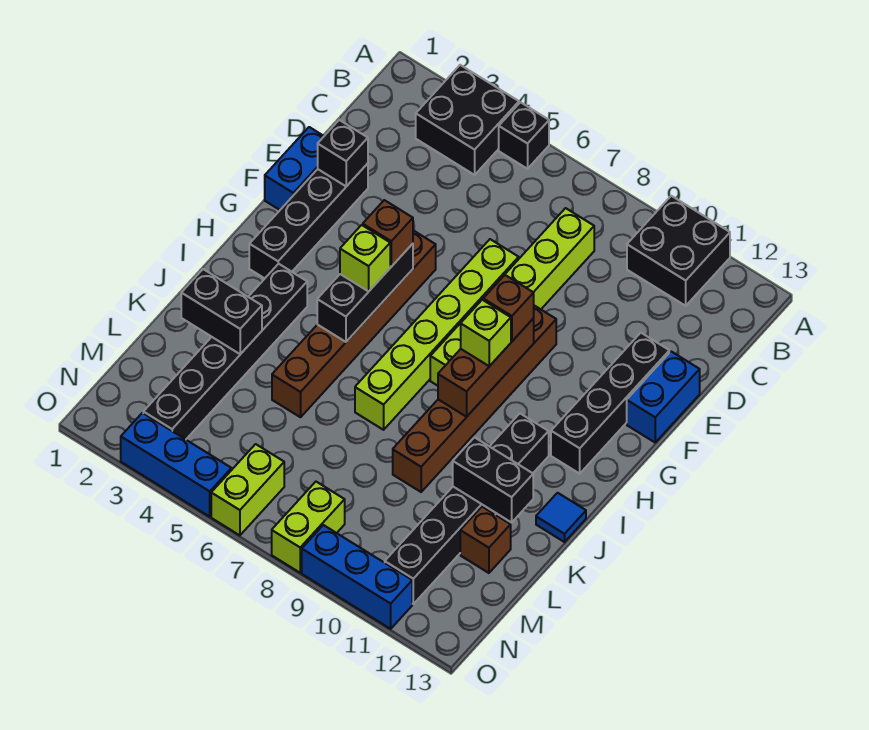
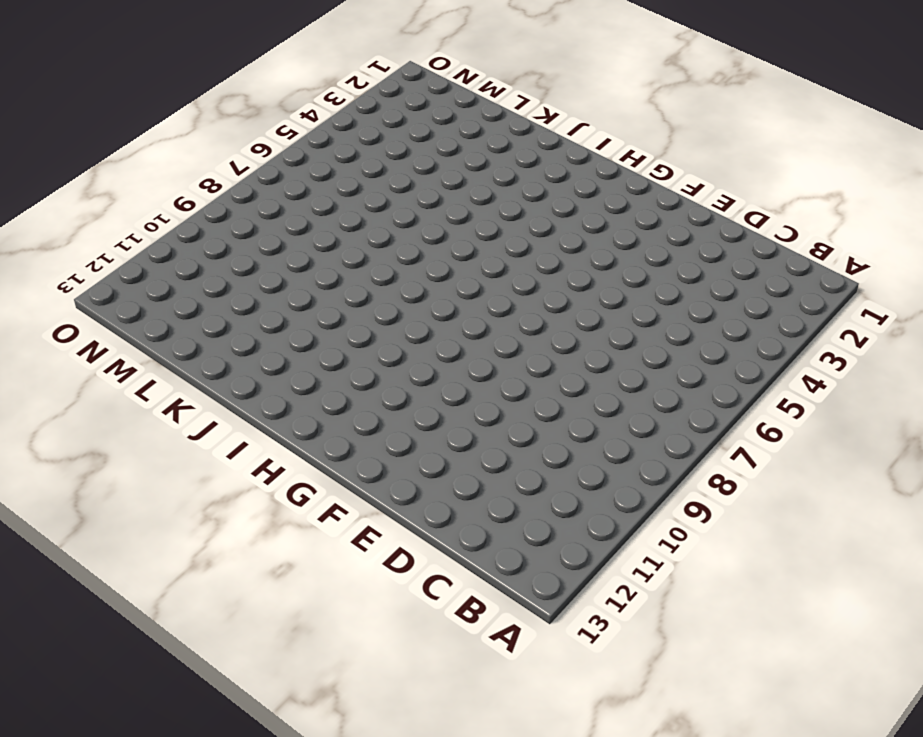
none -> black brick A3:B4 level 1
none -> black brick A5 level 1
none -> black brick A10:B11 level 1

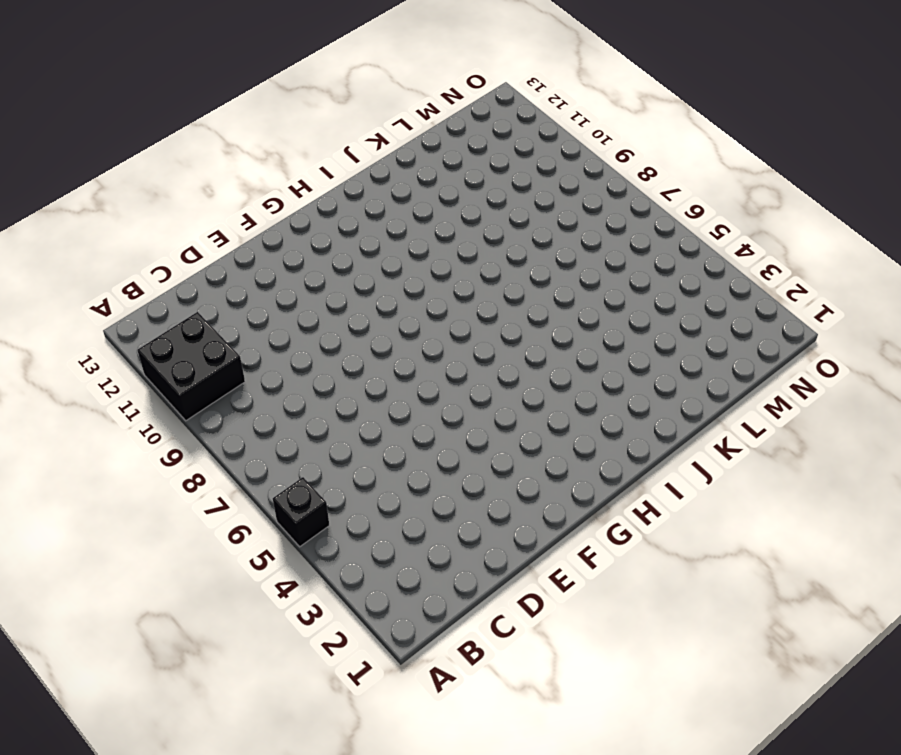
none -> black brick A3:B4 level 1
none -> lime brick C8:H8 level 1
none -> blue brick E1:F1 level 1

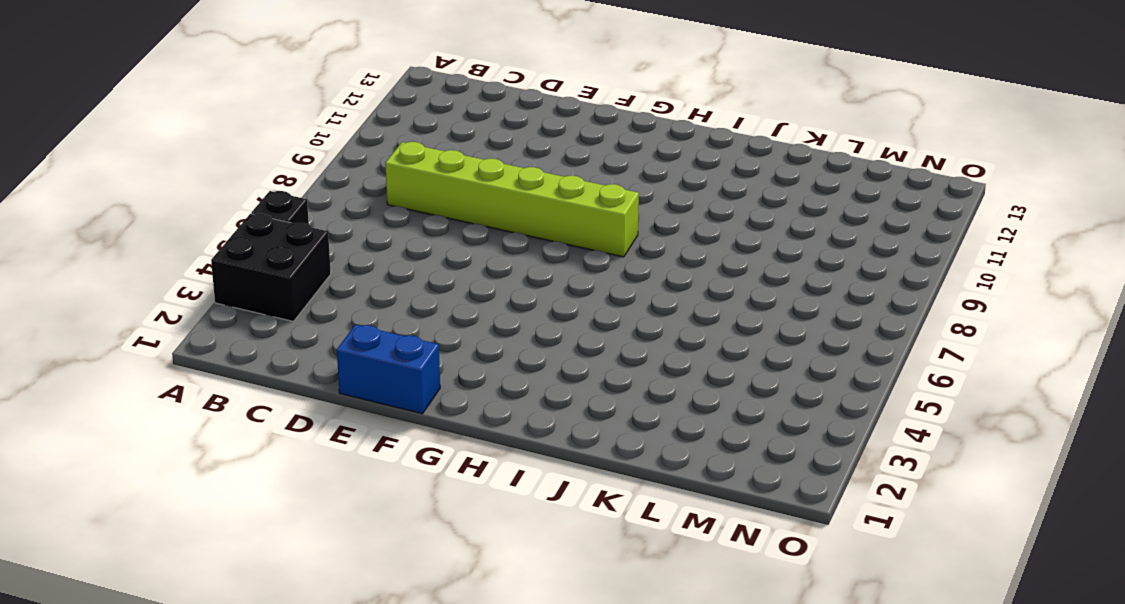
none -> black brick A10:B11 level 1
none -> black brick E2:H2 level 1
none -> lime brick E7:J7 level 1

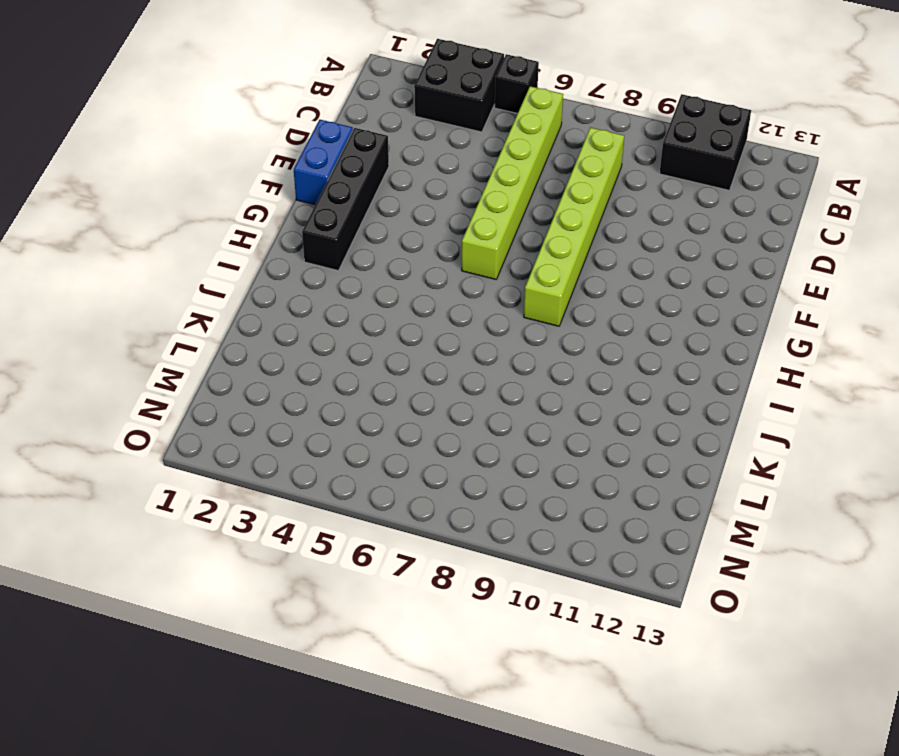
lime brick B6:G6 level 1 -> lime brick E7:J7 level 1
none -> black brick E12:H12 level 1
none -> blue brick E13:F13 level 1
none -> brown brick F5:K5 level 1

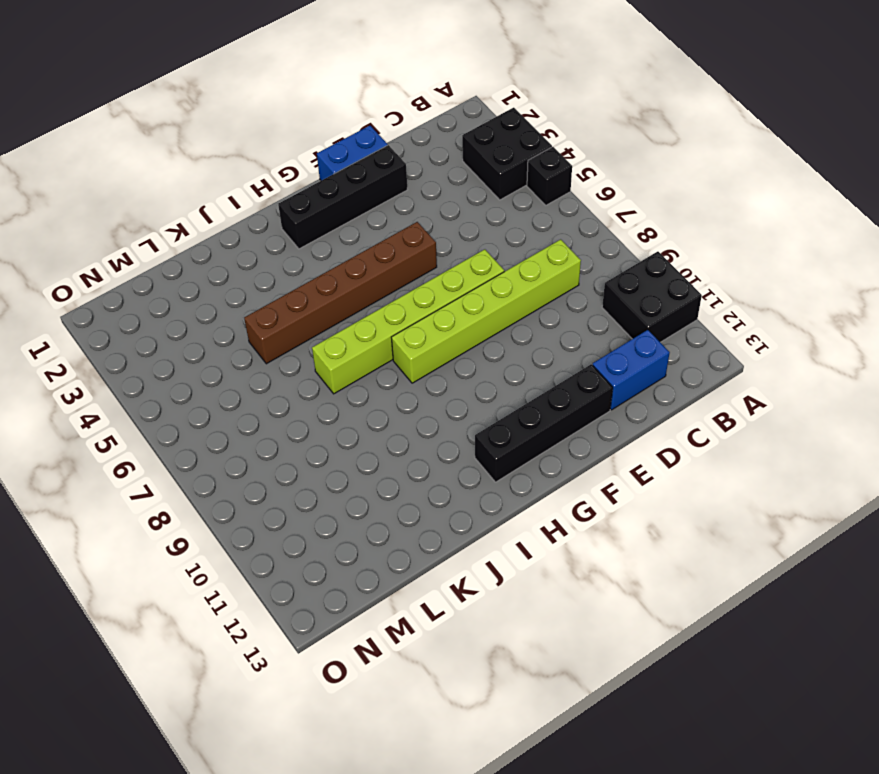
blue brick C12:D12 level 1 -> blue brick E13:F13 level 1
none -> brown brick F9:K9 level 1
none -> black brick I3:N3 level 1
none -> black brick I11:N11 level 1

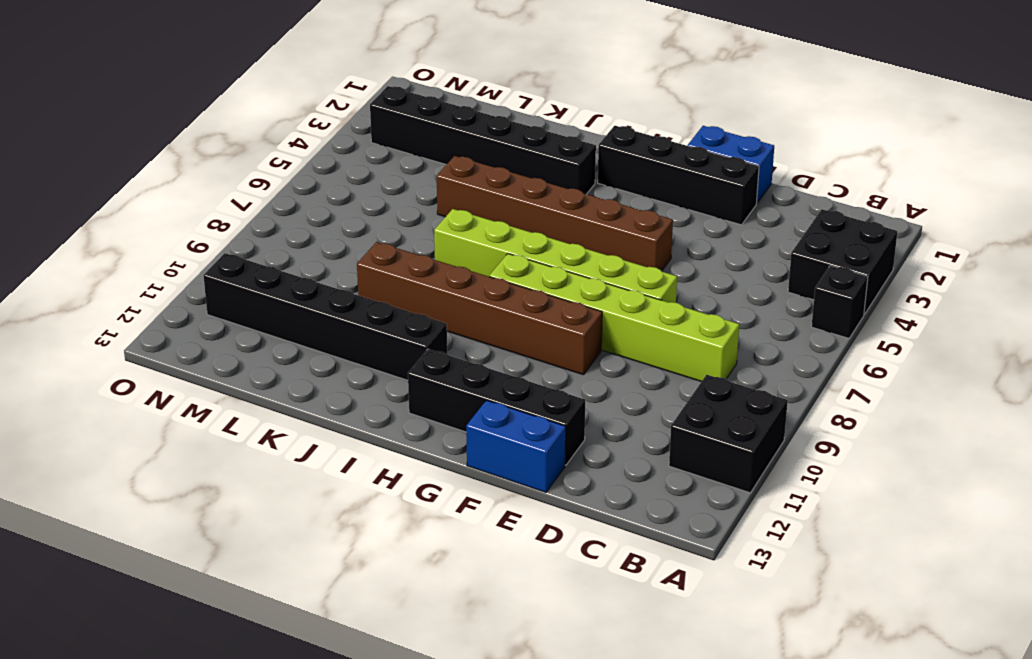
none -> blue tile J13 level 1
none -> brown brick L12 level 1
none -> lime brick N6:O6 level 1

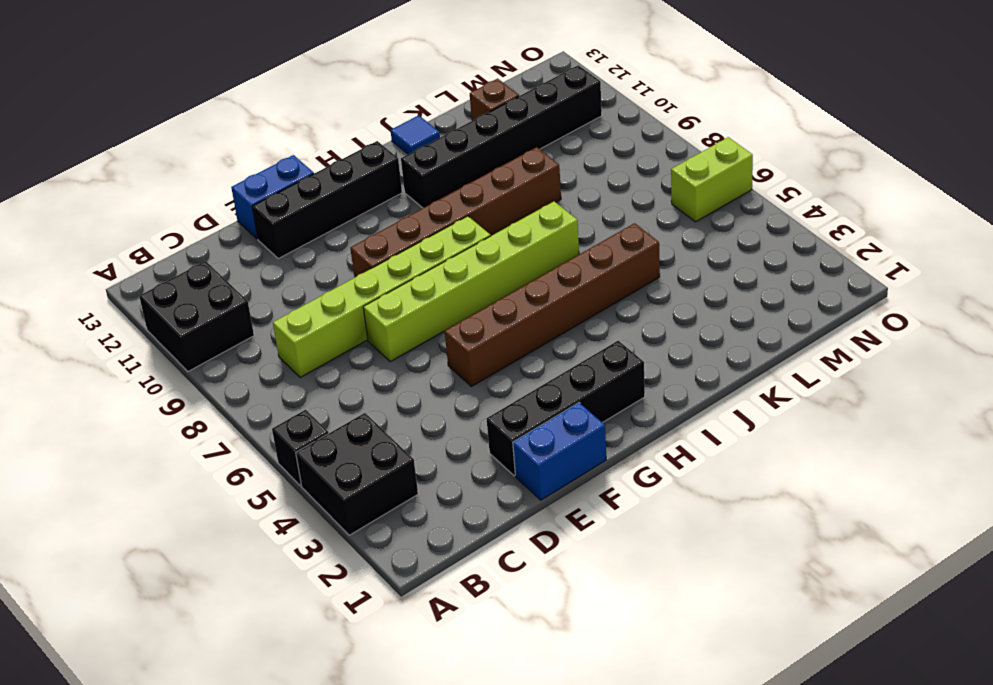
none -> black brick I3:N3 level 1
none -> lime brick N8:O8 level 1
none -> blue brick O3:O5 level 1

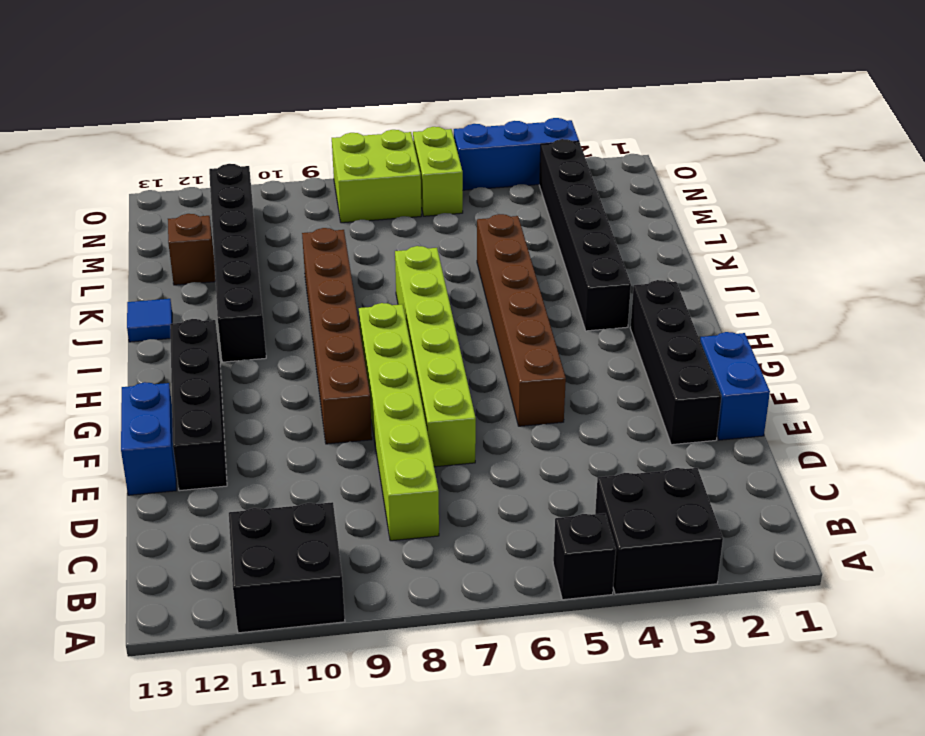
lime brick N7:O8 level 1 -> lime brick N8:O8 level 1
none -> blue brick O9:O11 level 1
none -> black brick E2 level 2
none -> black brick G5:I5 level 2

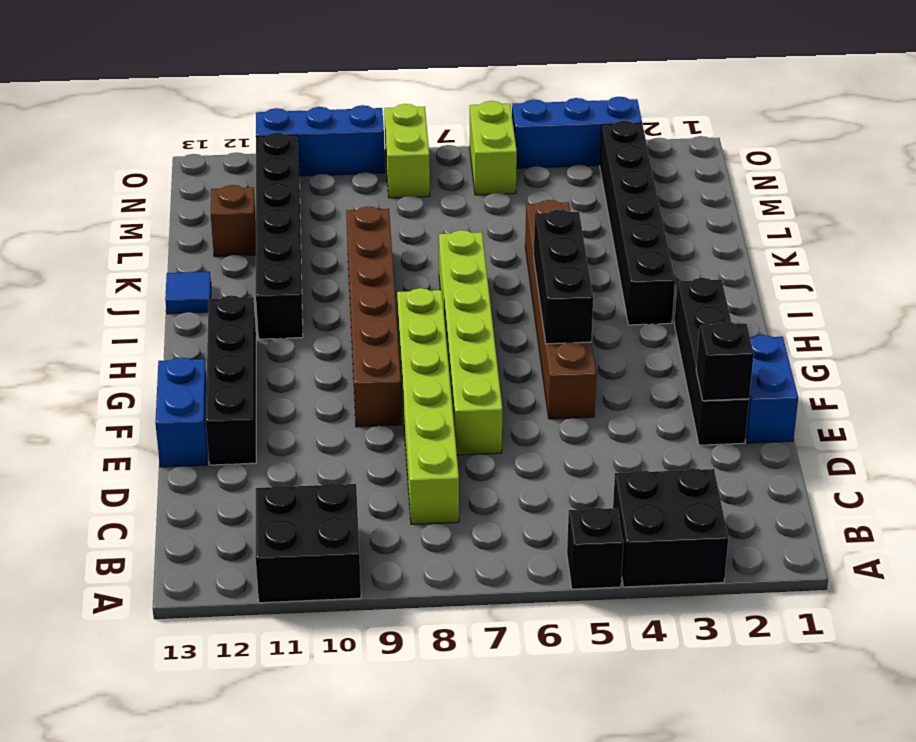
none -> brown brick G9:I9 level 2
none -> black brick K2:K3 level 2
none -> black brick K11:K12 level 2

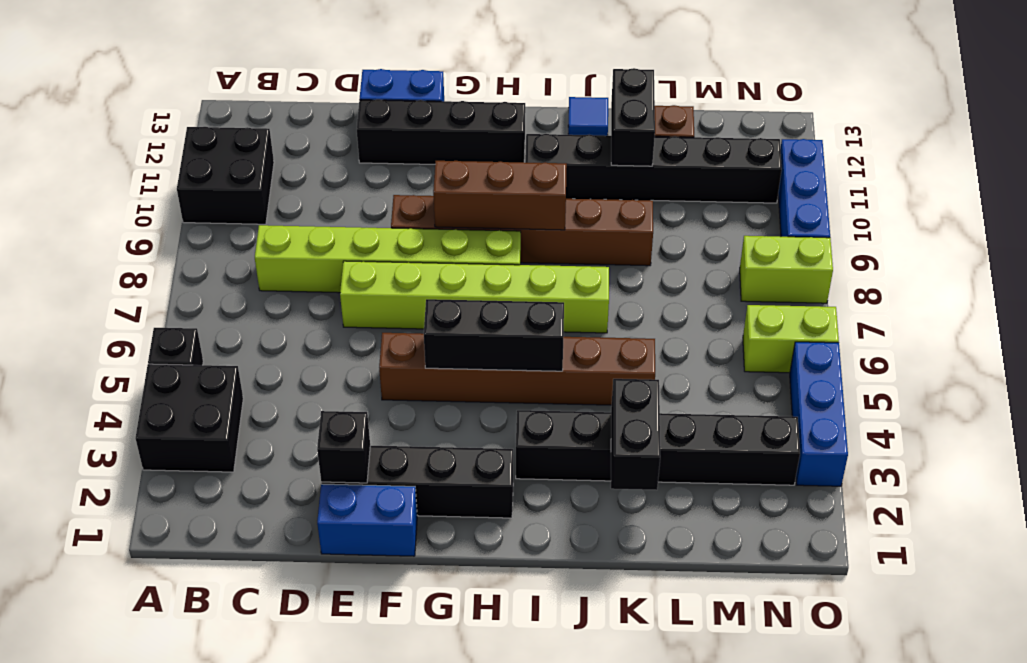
none -> brown brick G5 level 3
none -> brown brick G9 level 3
none -> lime brick H5 level 3

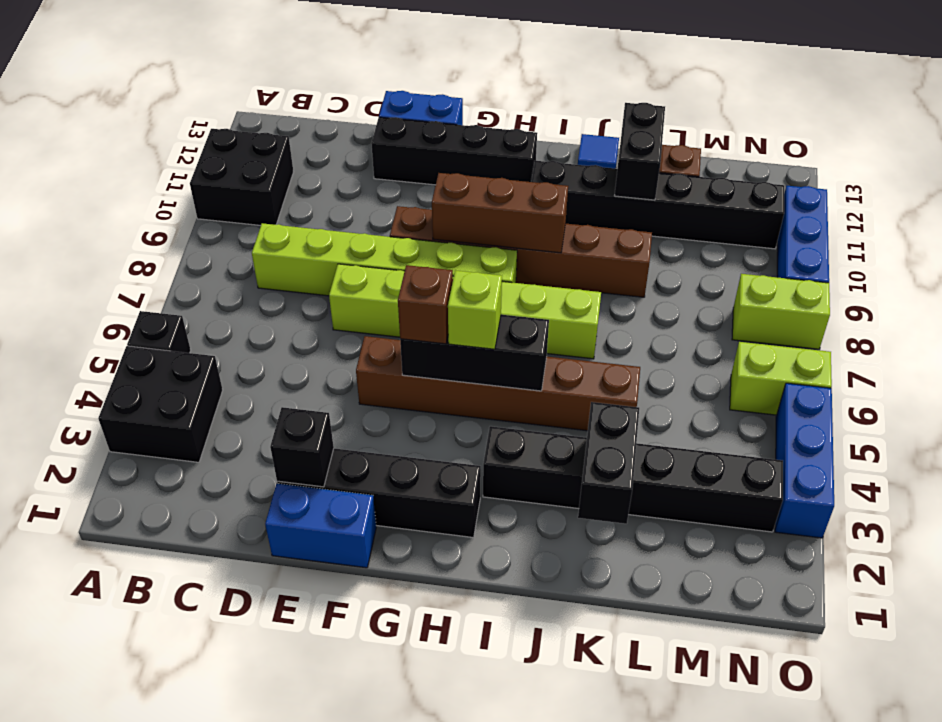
none -> brown brick G9 level 3
none -> lime brick H9 level 3

